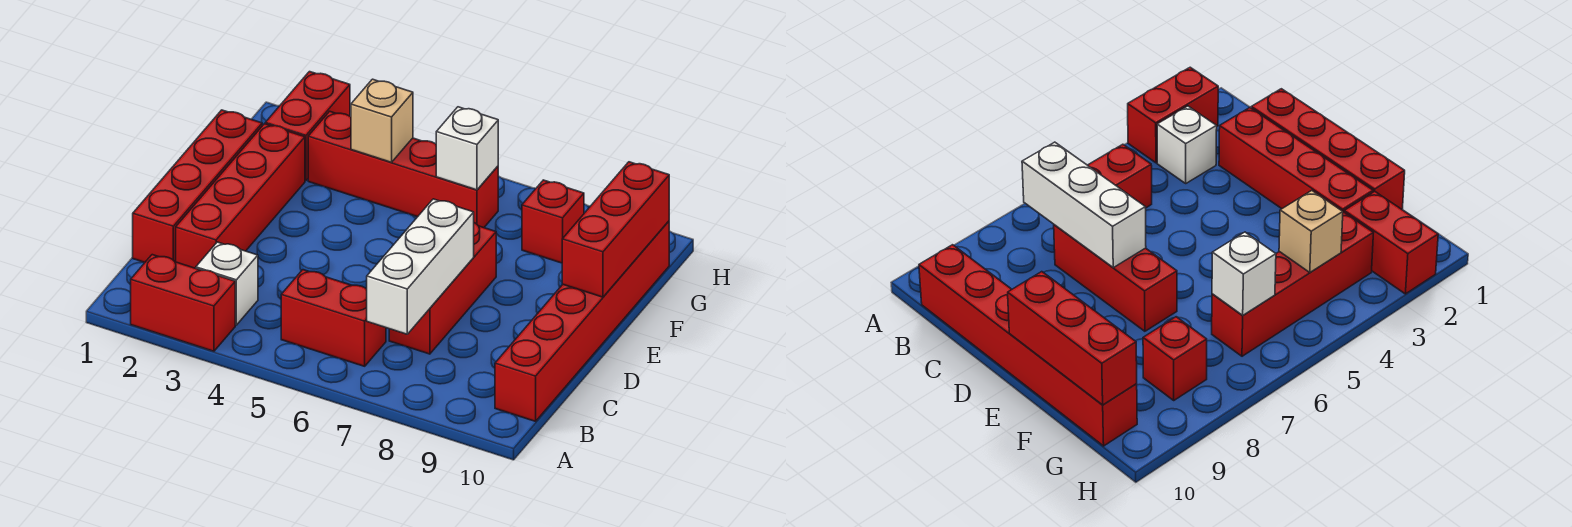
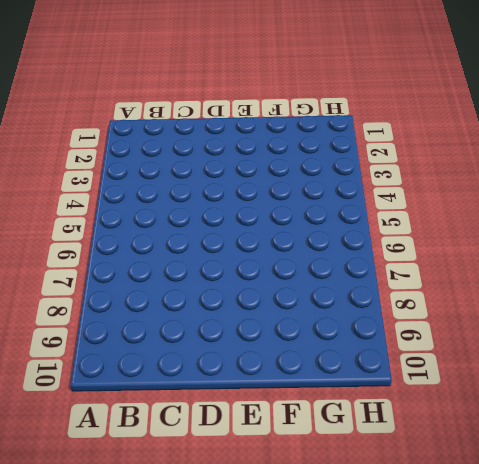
none -> red brick A2:A3 level 1
none -> white brick B3 level 1
none -> red brick B5:B6 level 1

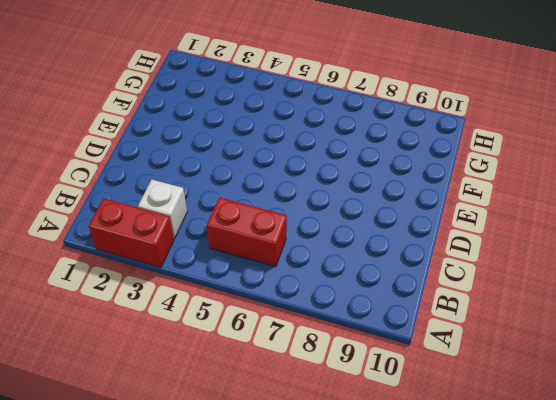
none -> red brick B10:G10 level 1
none -> red brick C1:F1 level 1
none -> red brick C2:F2 level 1

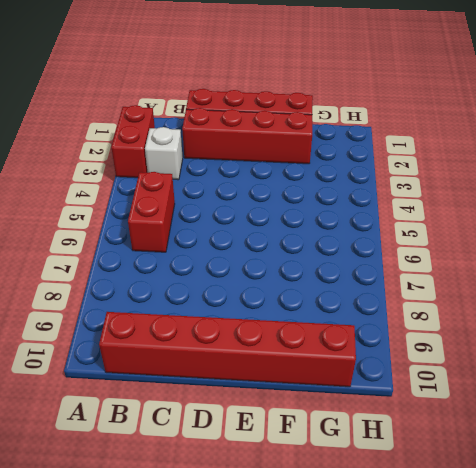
none -> red brick C7:E7 level 1
none -> red brick G2:H2 level 1
none -> red brick G3:G6 level 1

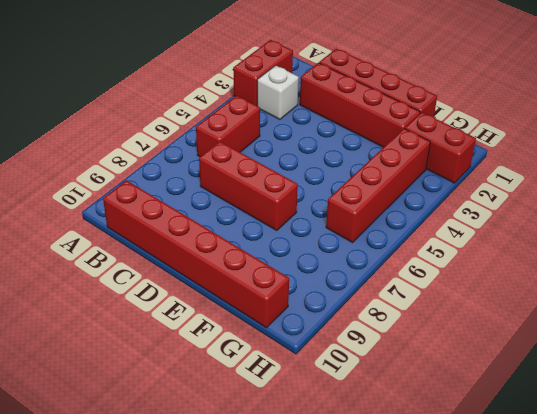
none -> red brick G8 level 1
none -> white brick B7:D7 level 2
none -> red brick E10:G10 level 2

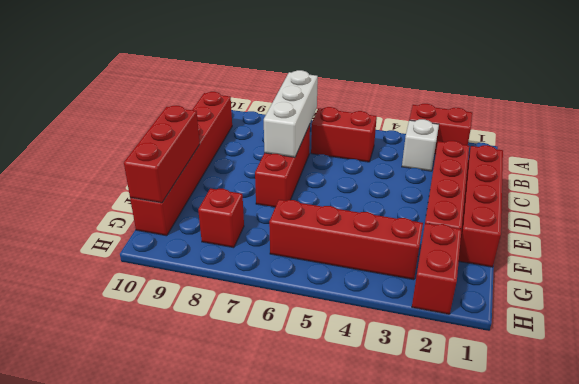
none -> tan brick G4 level 2
none -> white brick G6 level 2

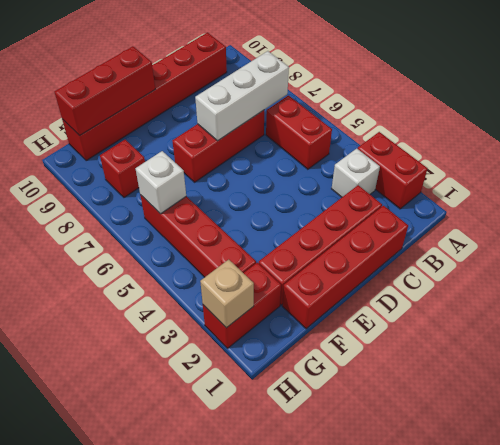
tan brick H2 level 2 -> tan brick G4 level 2

